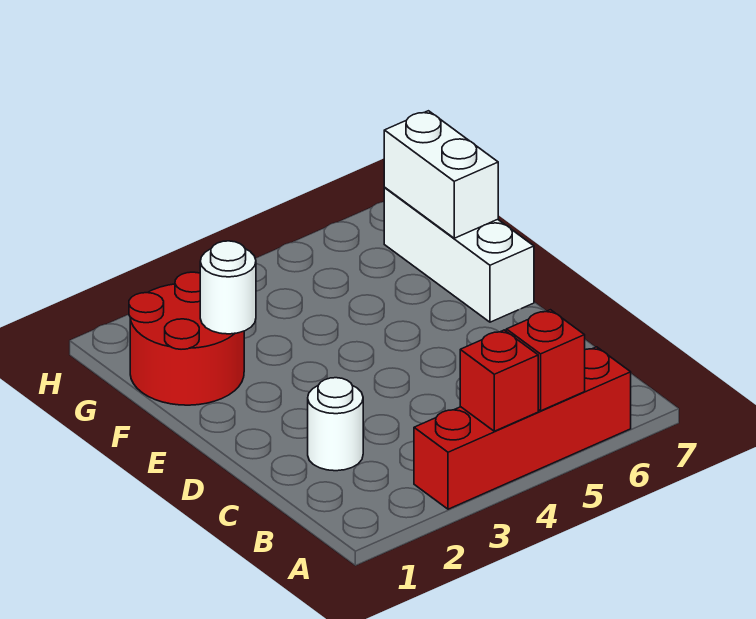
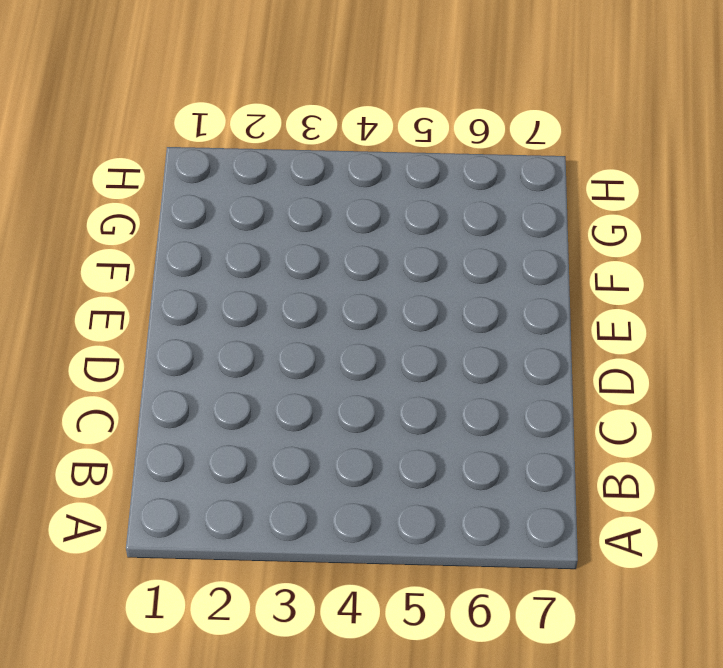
none -> red brick A3:A6 level 1
none -> white round brick C2 level 1

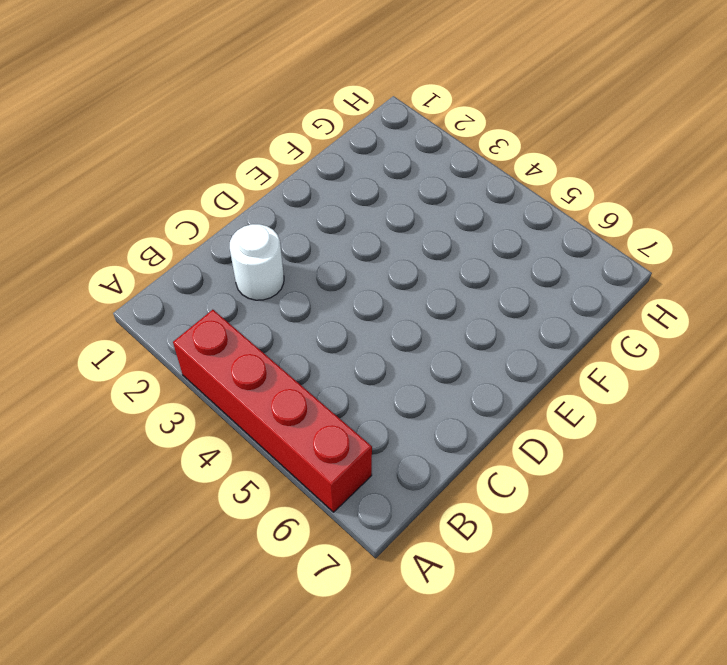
none -> white brick E7:G7 level 1
none -> red round brick F1:G2 level 1

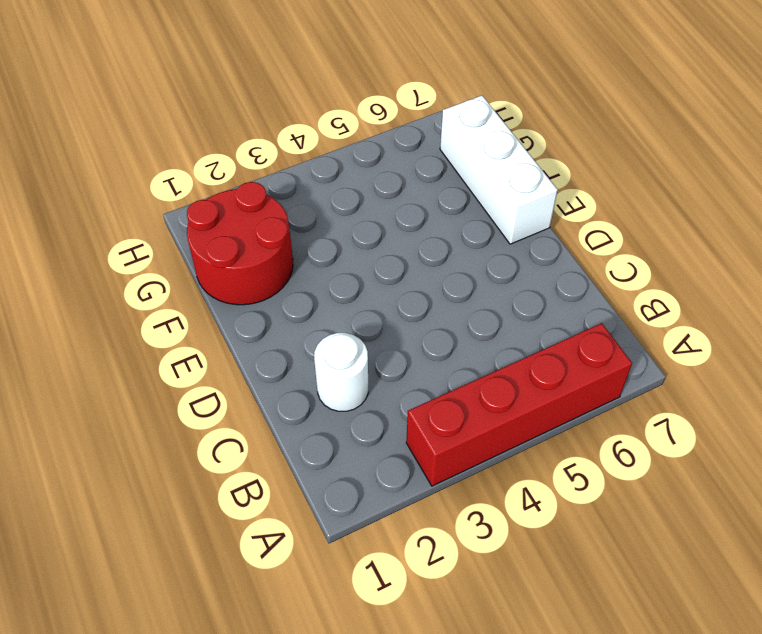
none -> red brick A4 level 2
none -> red brick A5 level 2

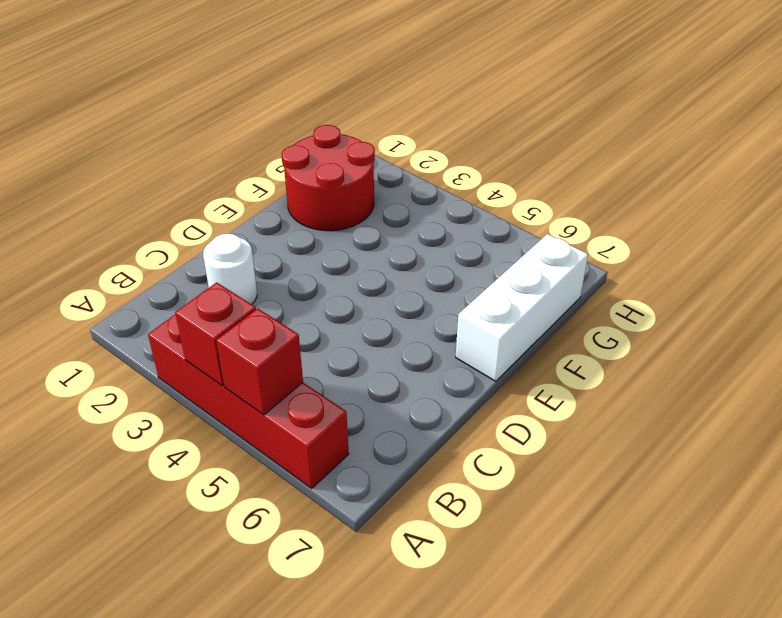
none -> white round brick F2 level 2
none -> white brick F7:G7 level 2

